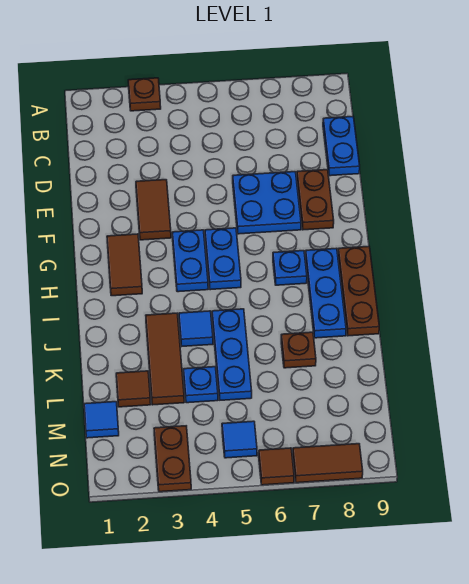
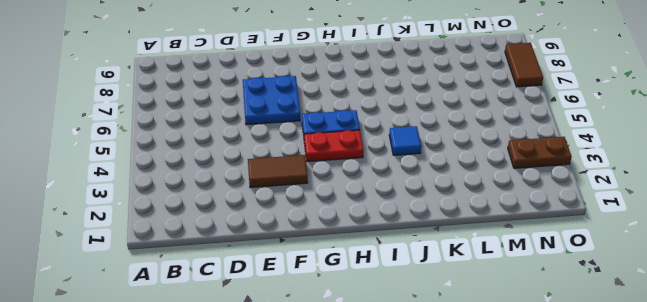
red plate G4:H4 level 1 -> blue plate G4:H4 level 1
none -> brown plate A3 level 1
none -> blue plate C9:D9 level 1
none -> brown plate E8:F8 level 1

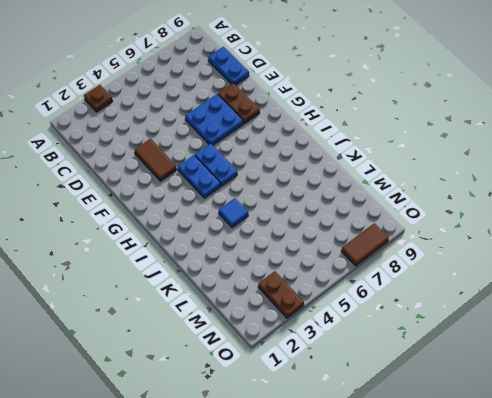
none -> brown tile G2:H2 level 1
none -> blue plate H7 level 1
none -> blue plate H8:J8 level 1

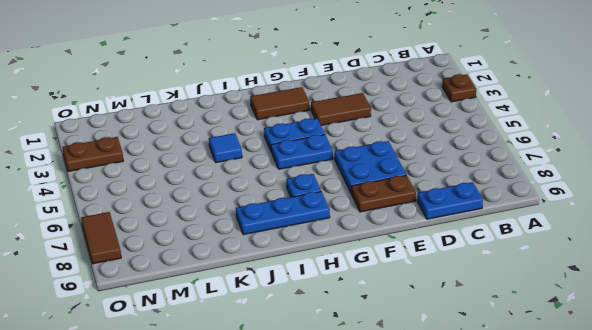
none -> brown plate H9:J9 level 1
none -> brown tile J3:L3 level 1
none -> blue plate J5:L5 level 1

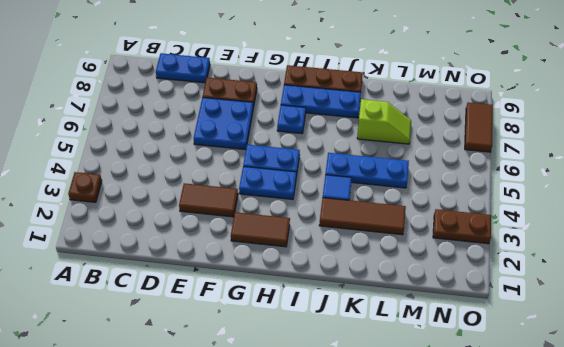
lime slope K7:L7 level 1 top K -> brown plate K7 level 1
none -> brown tile L2 level 1
none -> blue plate L4 level 1
none -> blue tile M1 level 1

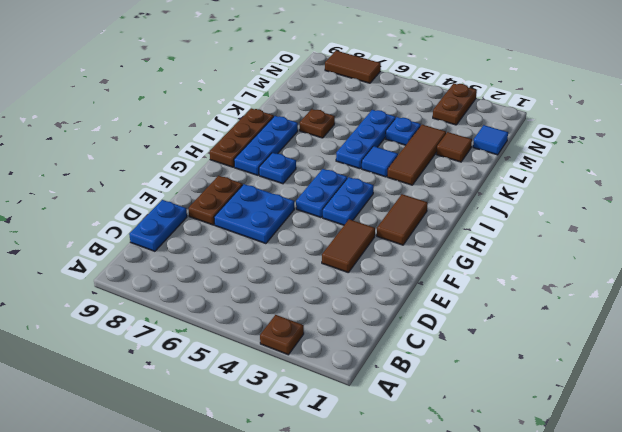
none -> blue tile N5 level 1
none -> brown tile O6 level 1

